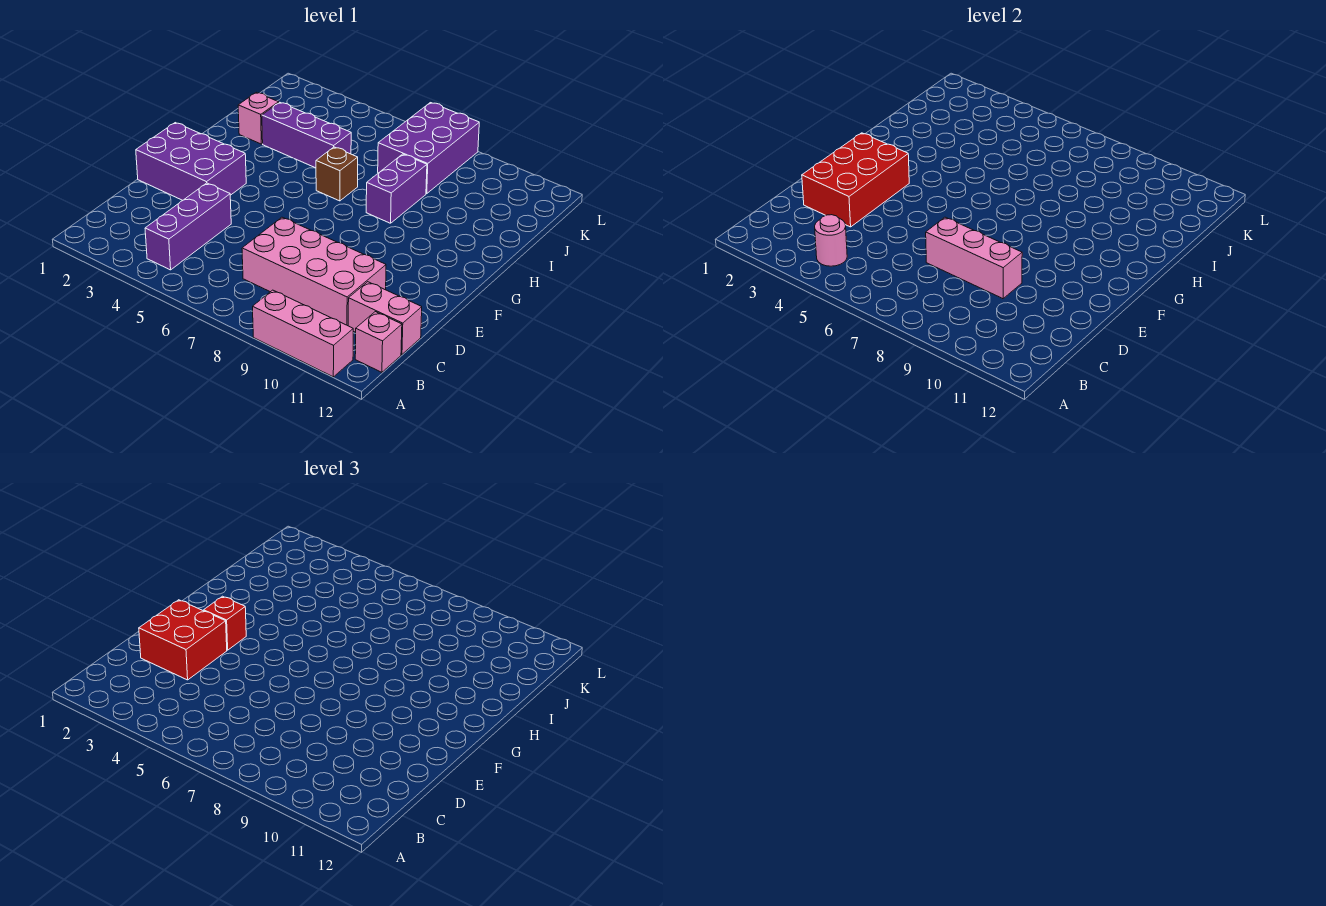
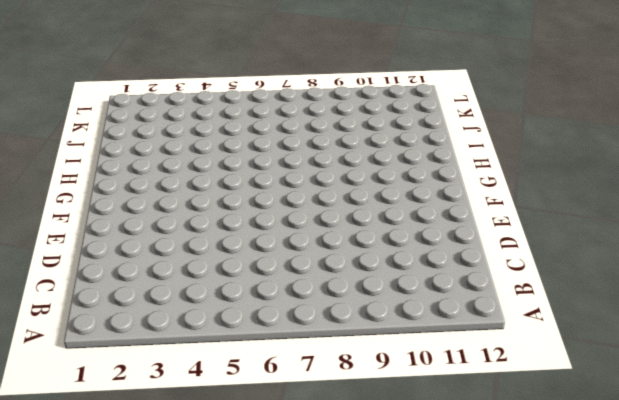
none -> pink brick A9:A11 level 1
none -> purple brick B4:D4 level 1
none -> pink brick B12 level 1

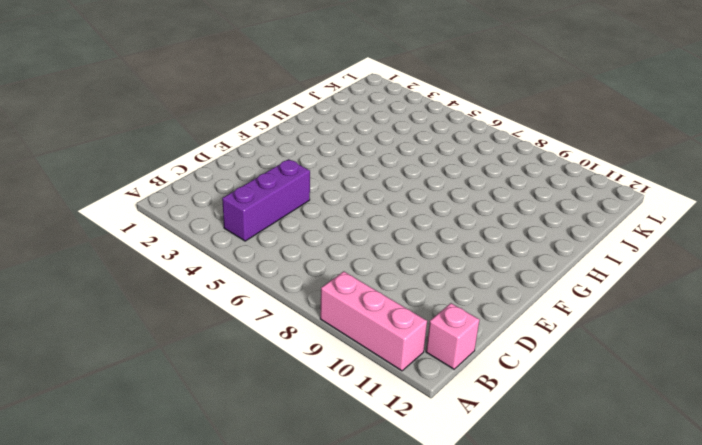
none -> pink brick C7:D10 level 1
none -> pink brick C11:C12 level 1
none -> purple brick E1:F3 level 1

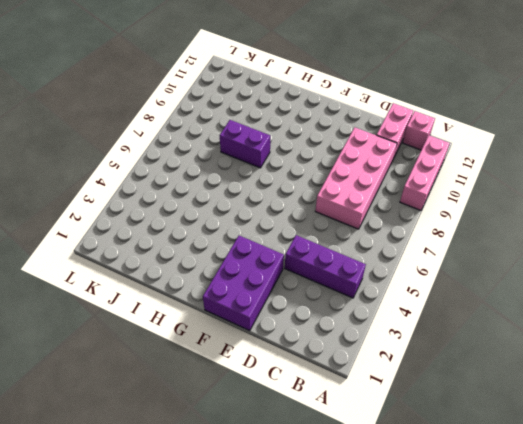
none -> brown brick H6 level 1
none -> pink brick I2 level 1
none -> purple brick I3:I5 level 1

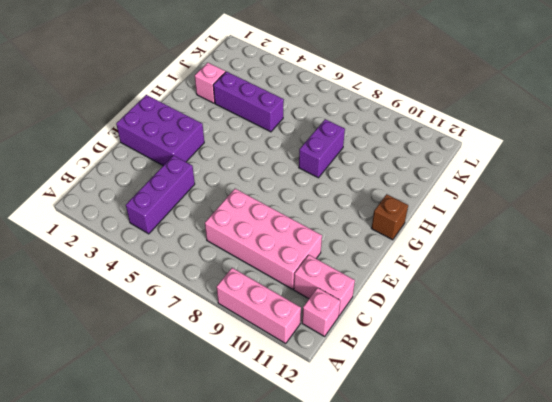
brown brick G12 level 1 -> brown brick H6 level 1
none -> purple brick J7:L8 level 1
none -> pink round brick B4 level 2
none -> red brick D2:F3 level 2

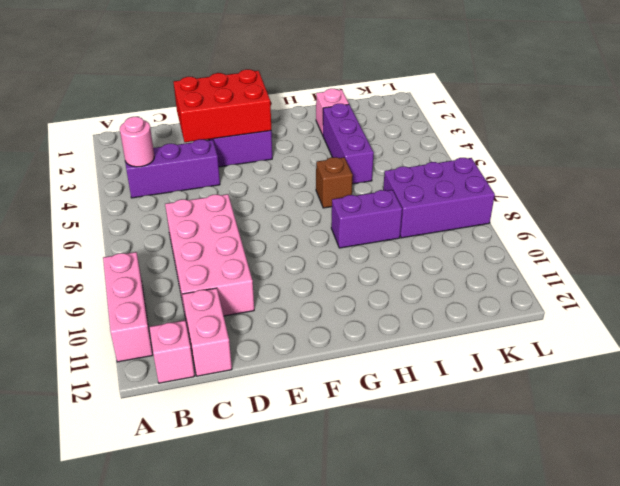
none -> pink brick D7:D9 level 2
none -> red brick D2:E3 level 3
none -> red brick F3 level 3

